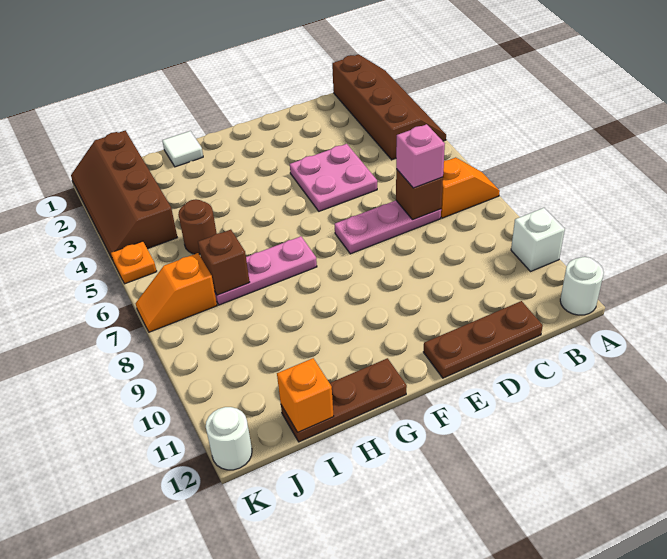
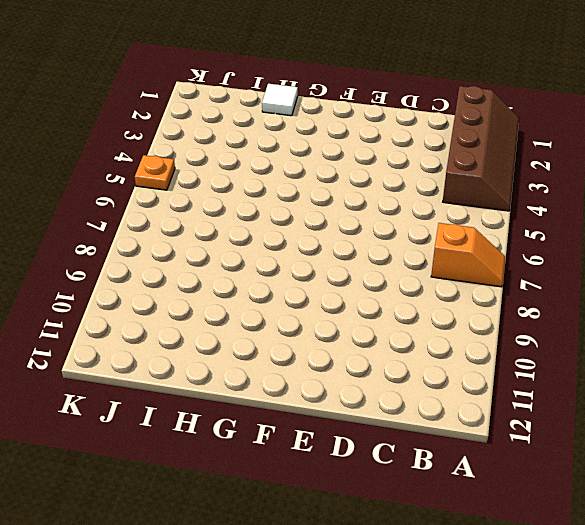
none -> white brick A10 level 1
none -> white round brick A12 level 1
none -> pink plate C7:E7 level 1

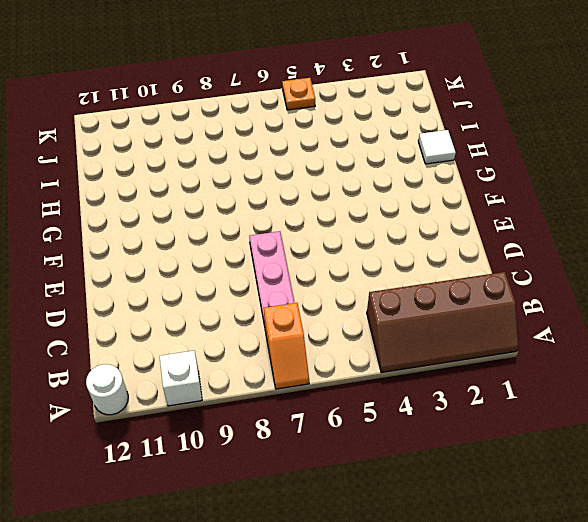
none -> brown plate C12:E12 level 1
none -> pink plate D4:E5 level 1
none -> pink plate G7:I7 level 1

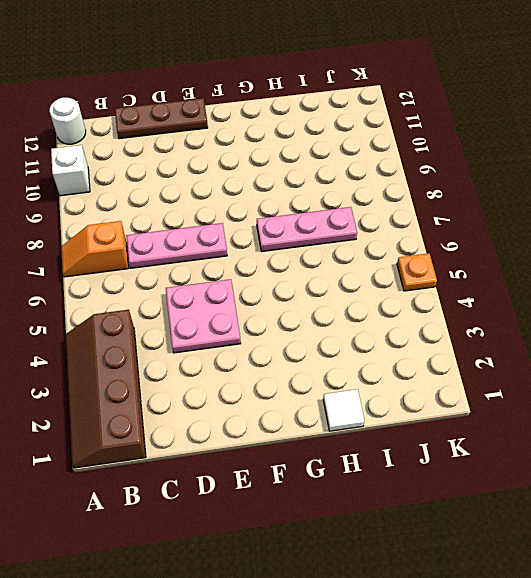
none -> brown plate G12:I12 level 1
none -> brown round brick I5 level 1
none -> brown slope J1:K4 level 1 top J

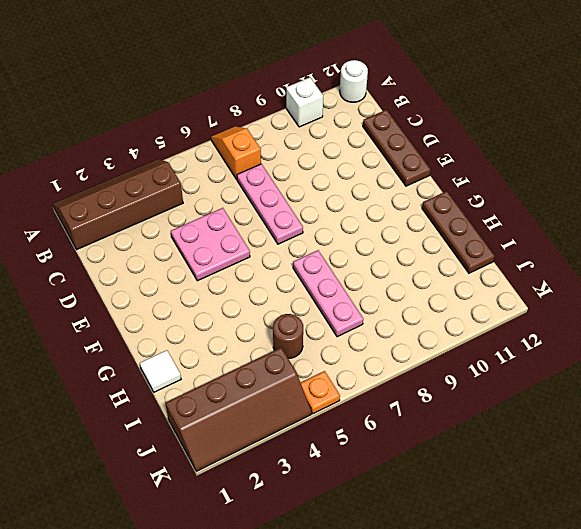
none -> orange slope J7:K7 level 1 top J
none -> white round brick K12 level 1
none -> brown brick C7 level 2

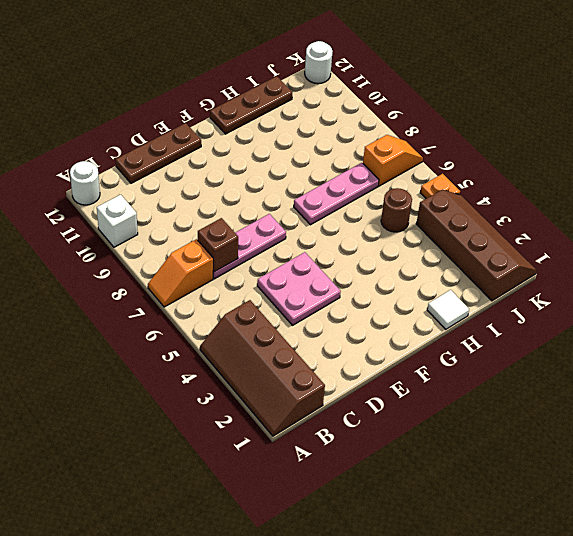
none -> brown brick I7 level 2
none -> orange brick I12 level 2
none -> pink brick C7 level 3

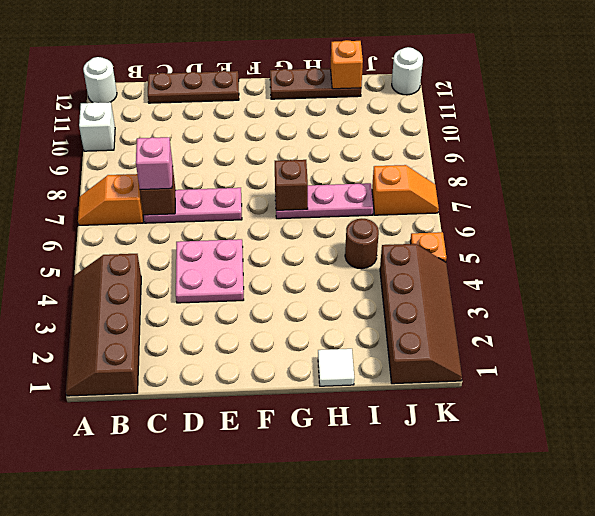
brown brick G7 level 2 -> brown brick I7 level 2

